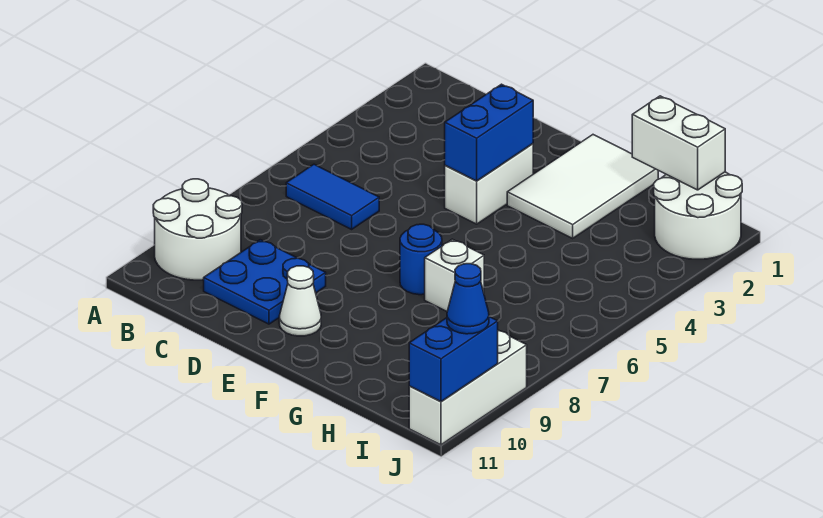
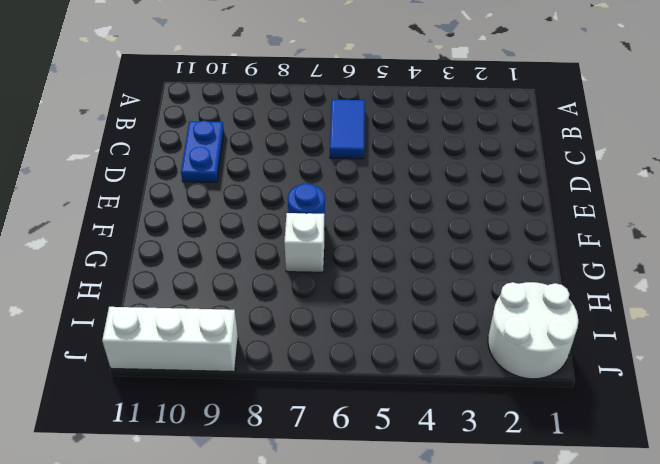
blue plate C10:D10 level 1 -> blue plate C9:D10 level 1
none -> white round brick A9:B10 level 1
none -> white brick E3:E4 level 1
none -> white cone E10 level 1

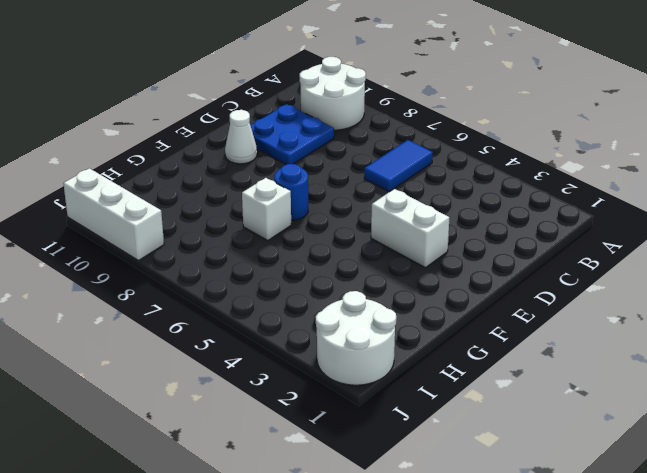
none -> white tile F1:G3 level 1
none -> blue brick E3:E4 level 2
none -> white brick H1:I1 level 2

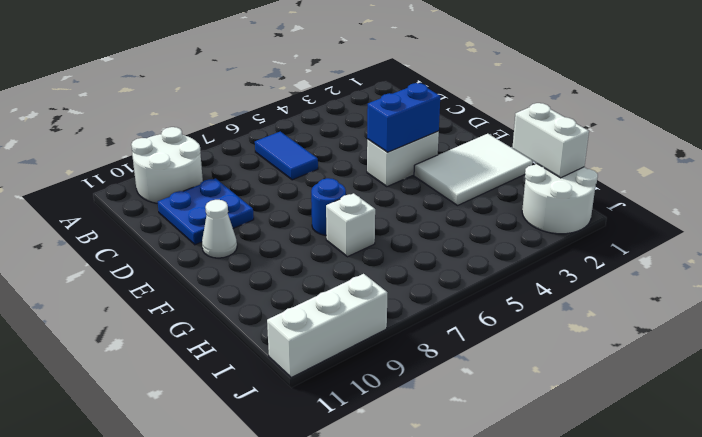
none -> blue brick J10:J11 level 2
none -> blue cone J10 level 3

